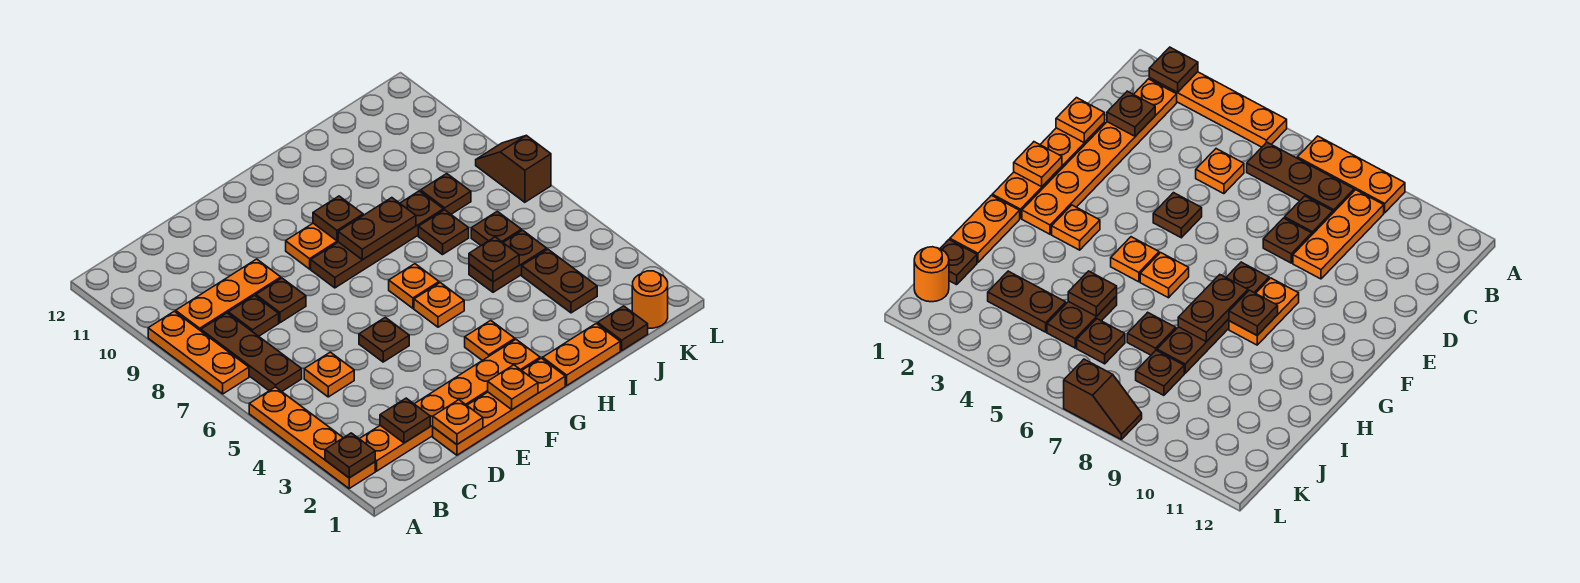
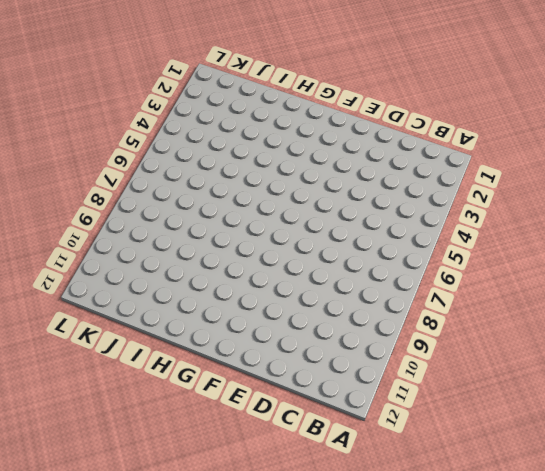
none -> orange plate A2:A5 level 1
none -> orange plate A7:A9 level 1
none -> orange plate B2:G2 level 1
none -> brown plate B6:B8 level 1

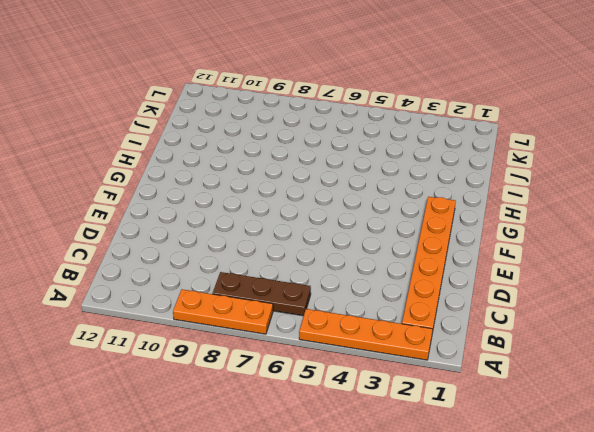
none -> orange plate B9:D9 level 1
none -> orange plate C5 level 1
none -> brown plate C8 level 1
none -> orange plate D1:G1 level 1

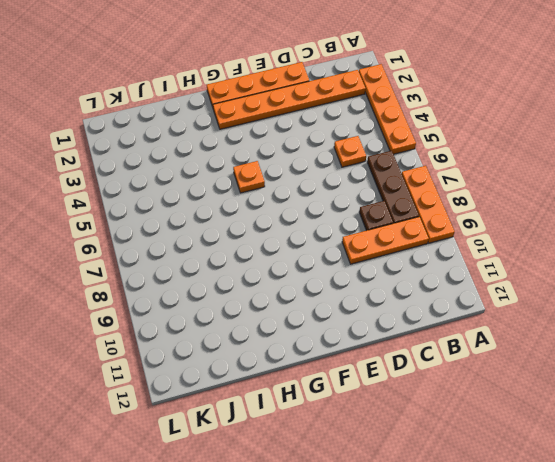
none -> brown plate D8 level 1
none -> brown plate E5 level 1
none -> brown plate F8:I8 level 1
none -> orange plate F9:G9 level 1

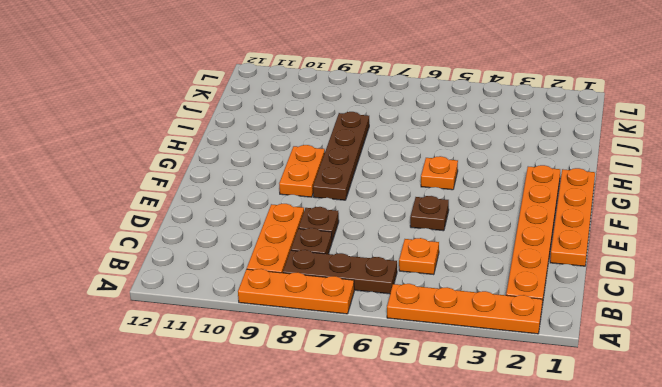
none -> orange plate G3 level 1
none -> orange plate G6 level 1
none -> orange plate H1:I1 level 1
none -> brown plate I5:J5 level 1

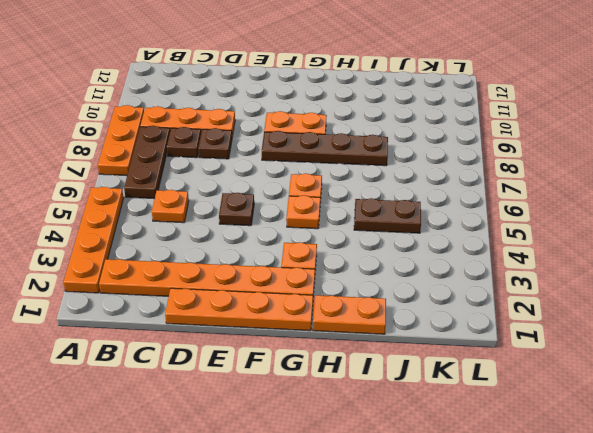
none -> brown plate I7 level 1
none -> brown plate J1 level 1
none -> brown plate J3:J4 level 1
none -> brown plate J6 level 1

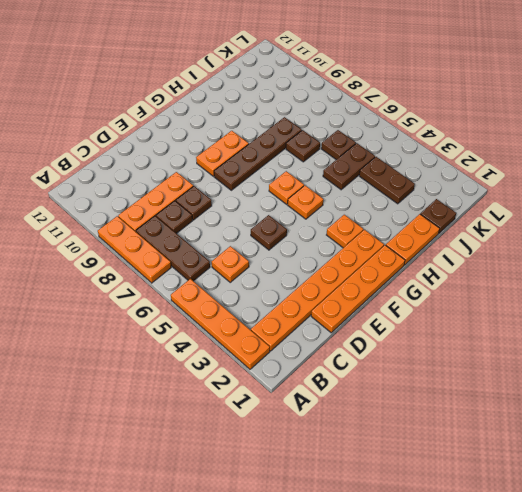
none -> brown plate J8 level 1
none -> orange round brick K1 level 1
none -> brown slope L7:L8 level 1 top 7
none -> brown plate A2 level 2

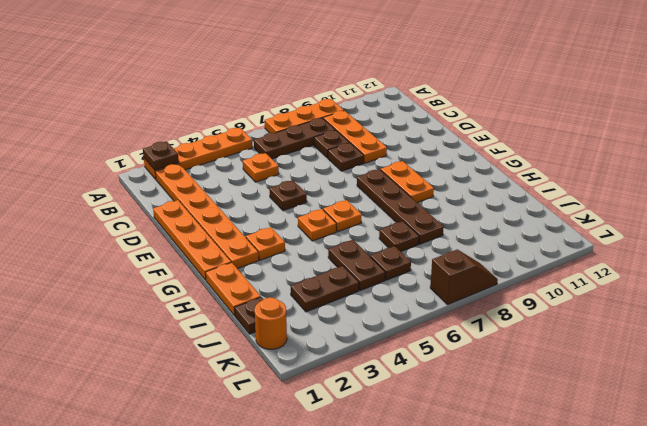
none -> brown plate J8 level 1
none -> brown plate C2 level 2
none -> orange plate D1 level 2
none -> orange plate F1 level 2

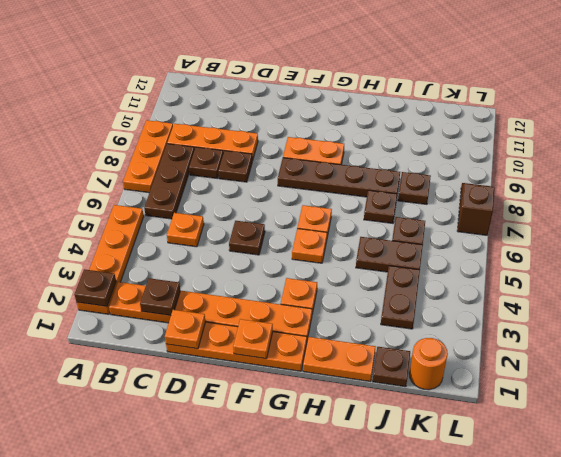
none -> brown plate G8:H8 level 2
none -> brown plate G9 level 2
none -> brown plate I5 level 2

